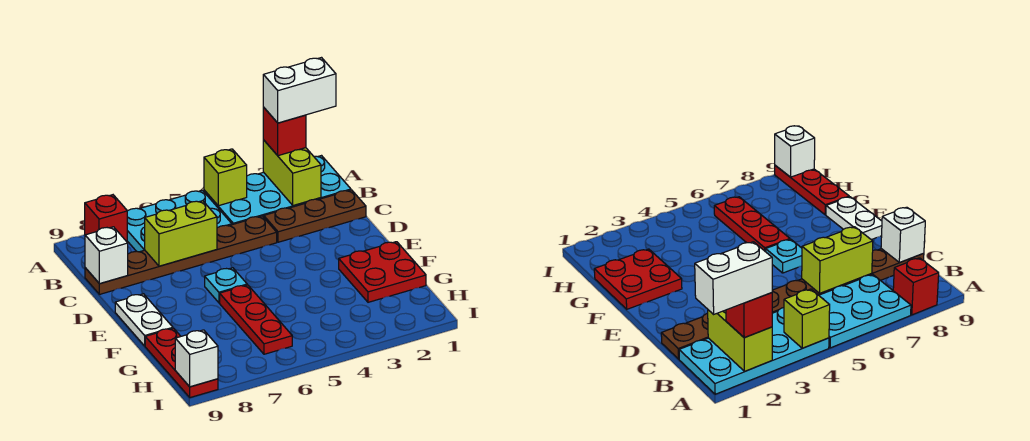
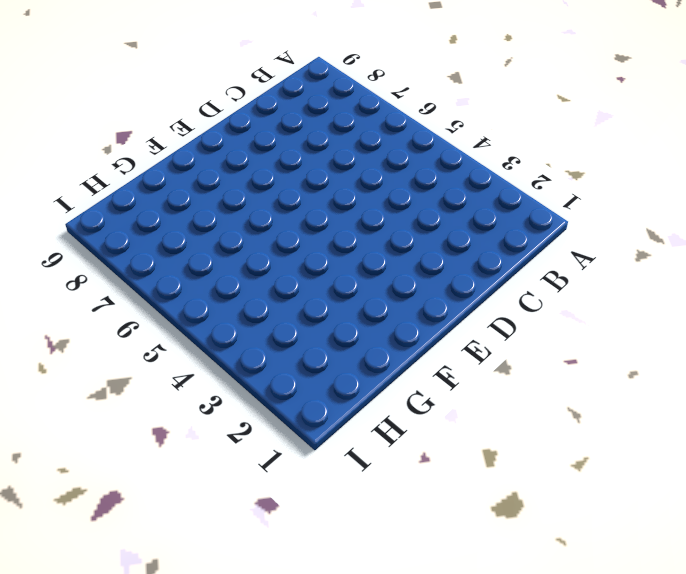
none -> cyan plate A1:B4 level 1
none -> cyan plate A5:B7 level 1
none -> red brick A8 level 1

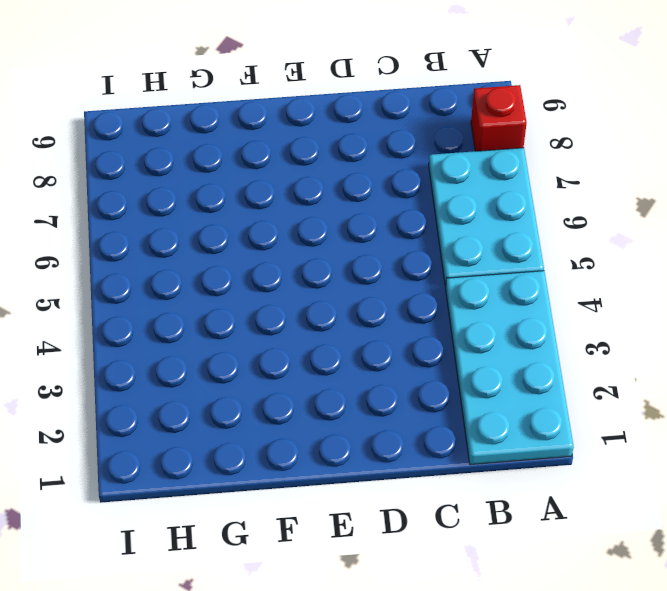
none -> brown plate C1:C3 level 1
none -> brown plate C4:C9 level 1
none -> cyan plate E6 level 1

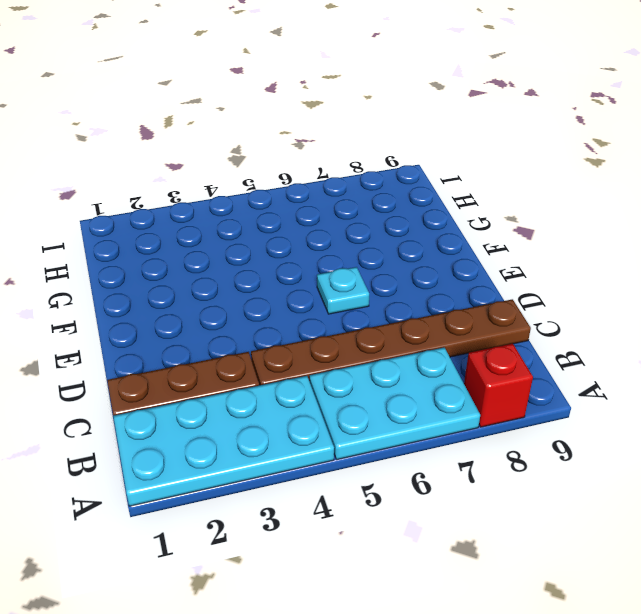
none -> white plate E9:F9 level 1
none -> red plate F1:G2 level 1
none -> red plate F6:H6 level 1

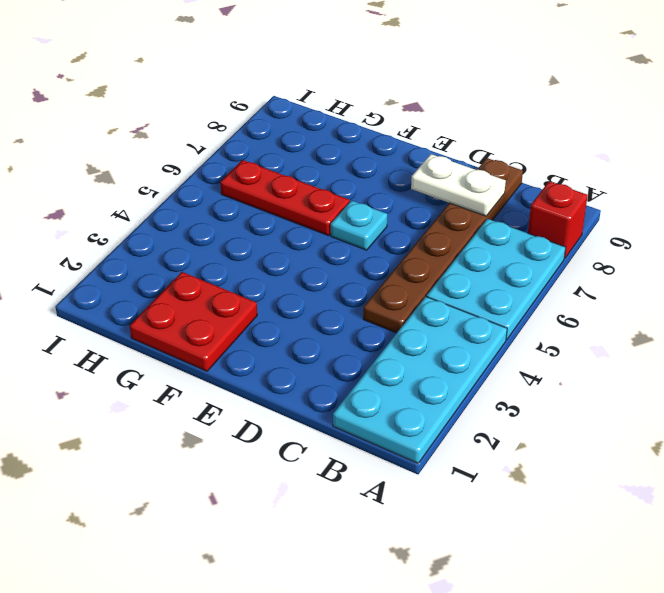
white plate C8:D8 level 2 -> white plate E9:F9 level 1
none -> brown plate C1:C3 level 1
none -> red plate G9:I9 level 1
none -> lime brick A2:B2 level 2

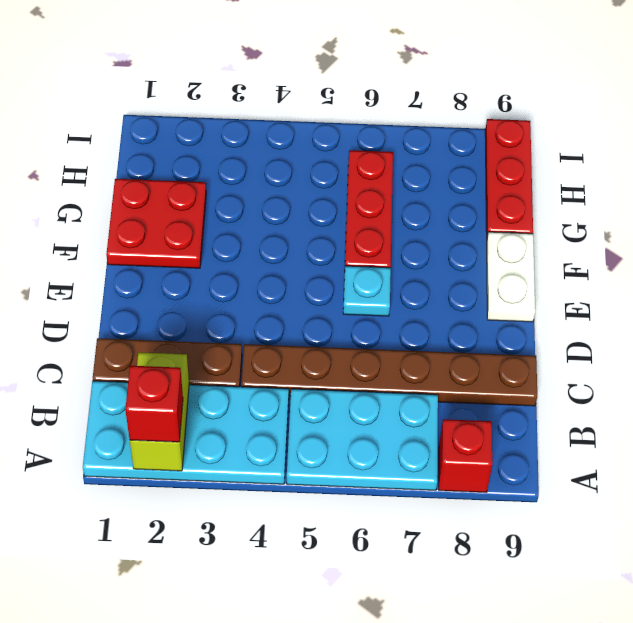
none -> lime brick A4 level 2
none -> lime brick C6:C7 level 2
none -> white brick C9 level 2

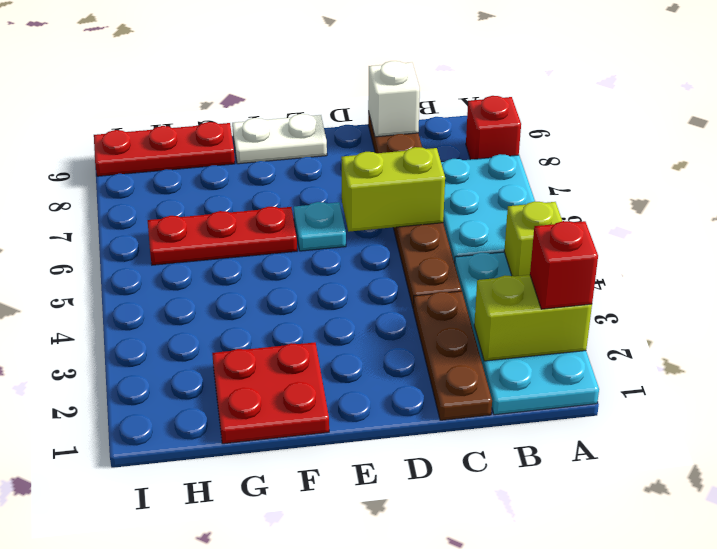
lime brick C6:D6 level 2 -> lime brick C6:C7 level 2
none -> white brick I9 level 2
none -> white brick A1:A2 level 4

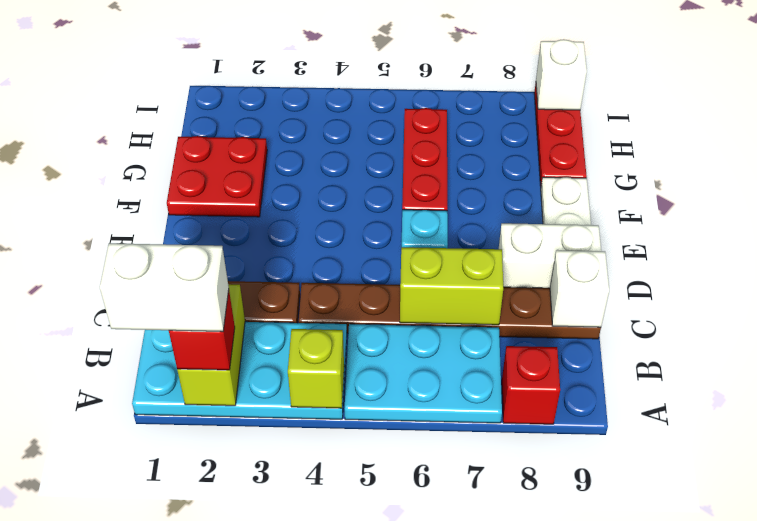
white brick D8:D9 level 1 -> none

